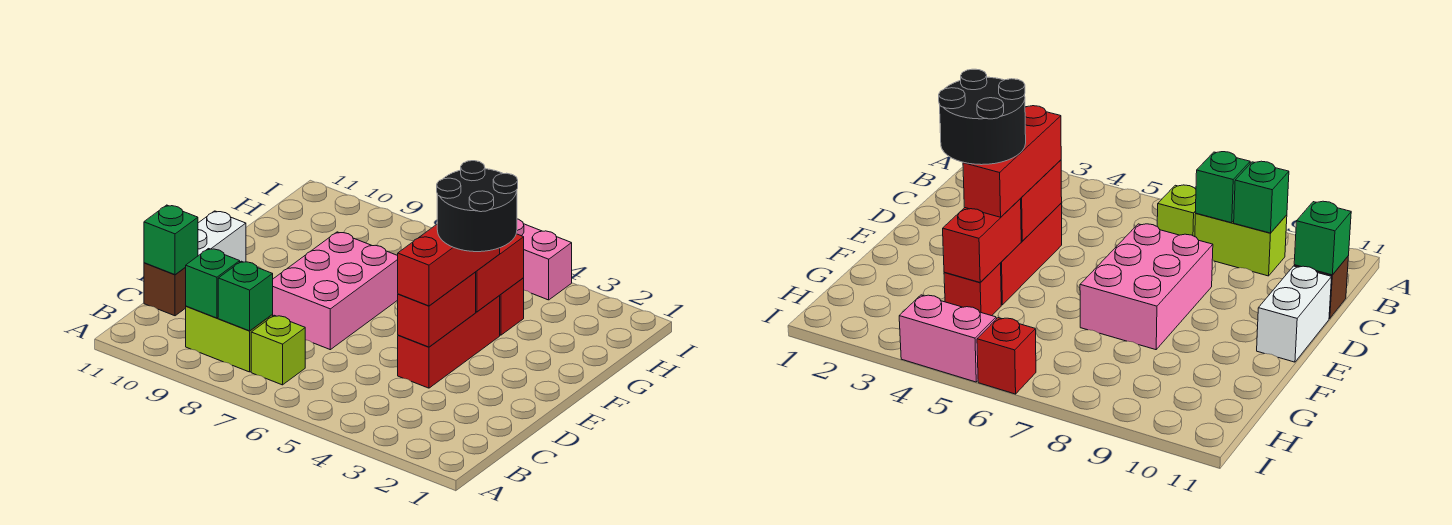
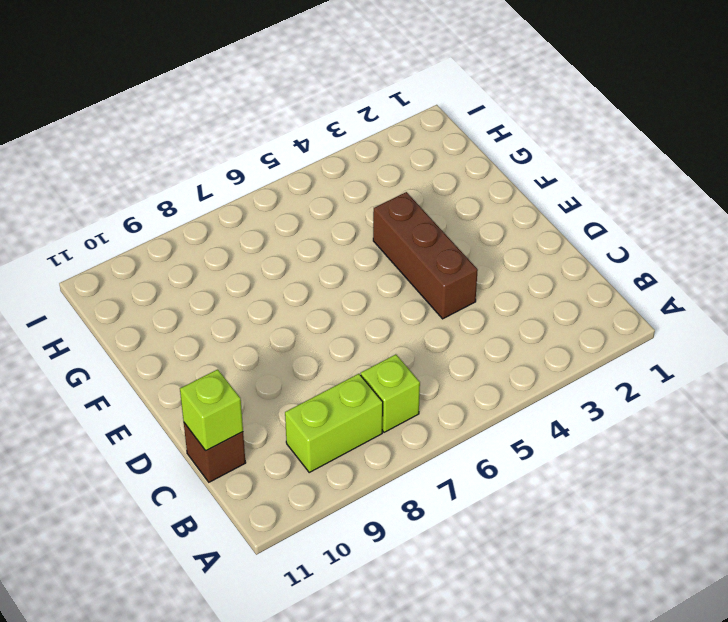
lime brick C11 level 2 -> green brick C11 level 2
brown brick D4:F4 level 1 -> red brick D4:F4 level 1
none -> pink brick D7:F8 level 1
none -> white brick D11:E11 level 1
none -> red brick G4 level 1

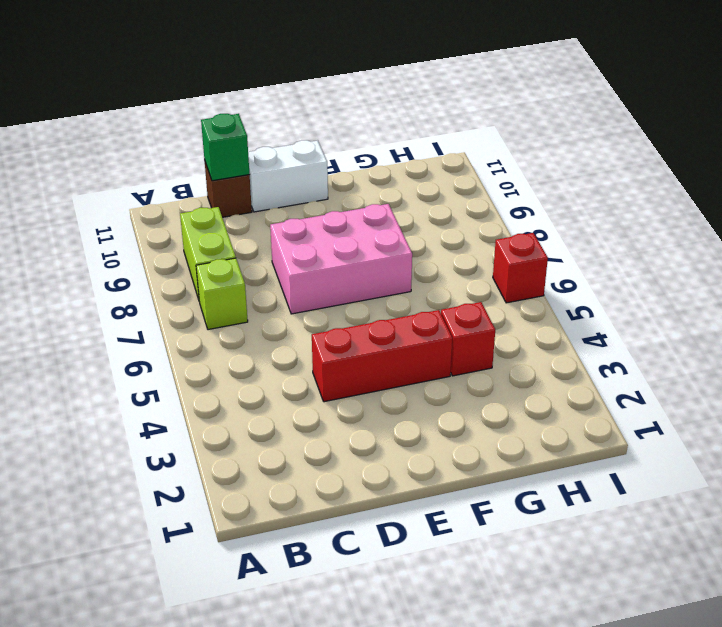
none -> pink brick I4:I5 level 1
none -> green brick B8 level 2
none -> green brick B9 level 2

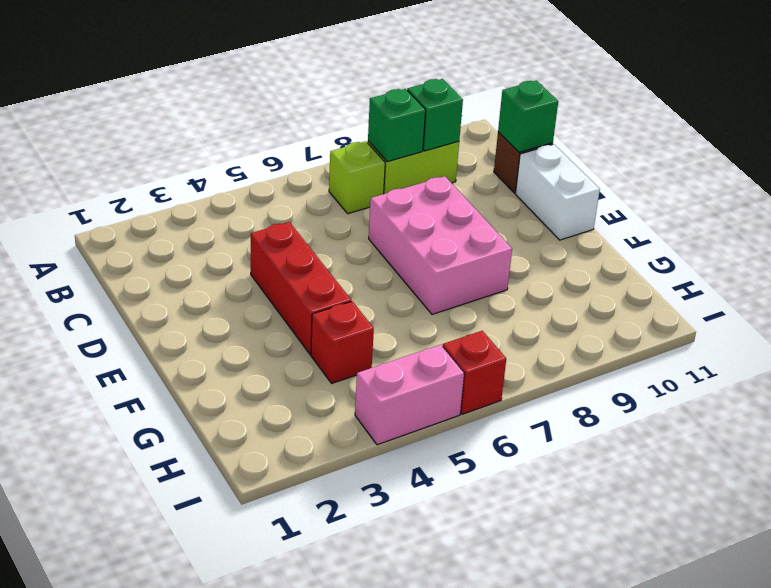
none -> red brick D4:E4 level 2
none -> red brick F4:G4 level 2
none -> red brick D4:F4 level 3

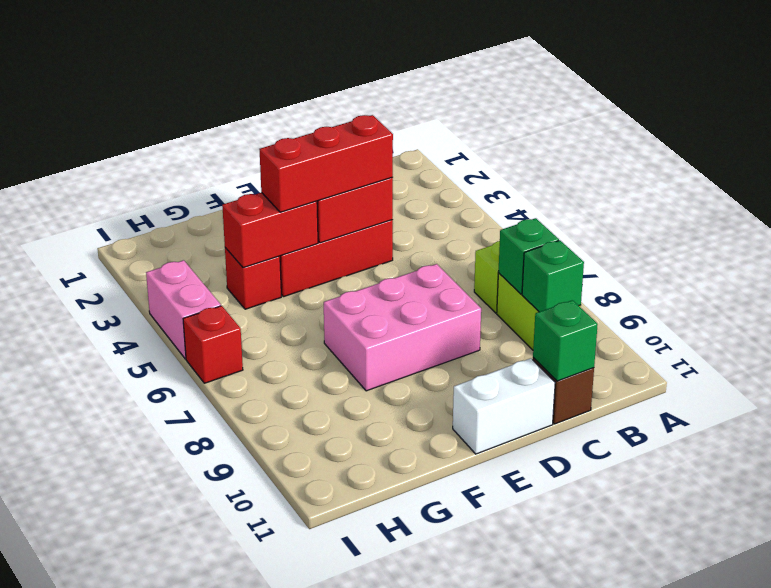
none -> black round brick E3:F4 level 4

